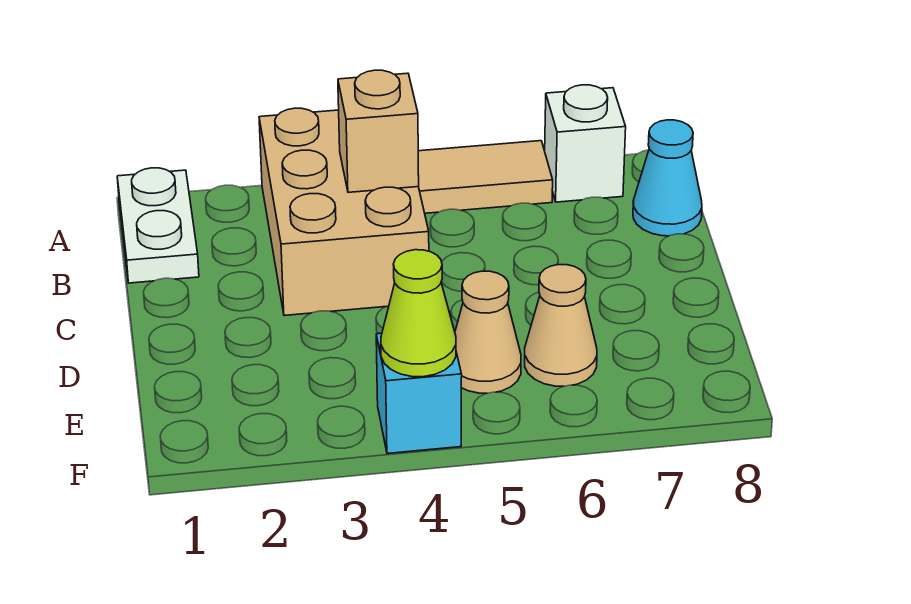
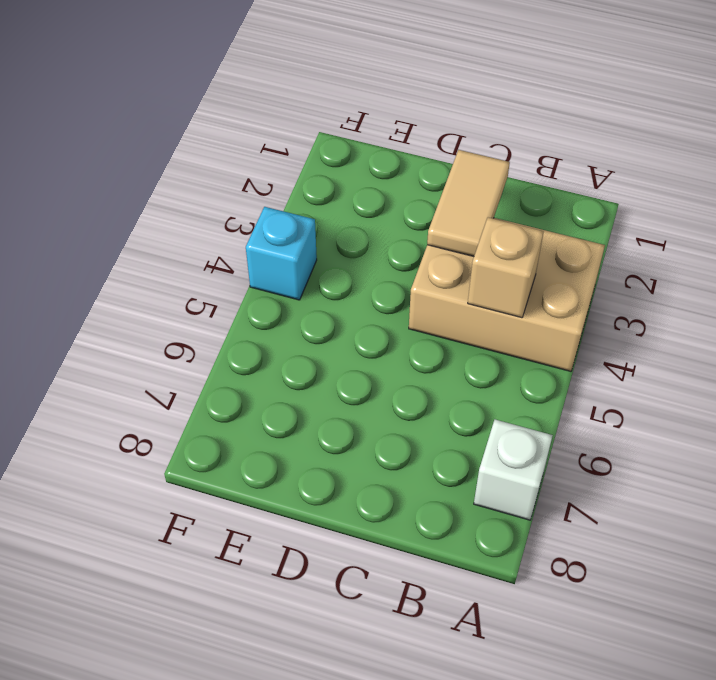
tan tile C2:C3 level 2 -> tan tile A5:A6 level 1
none -> white plate A1:B1 level 1
none -> cyan cone B8 level 1

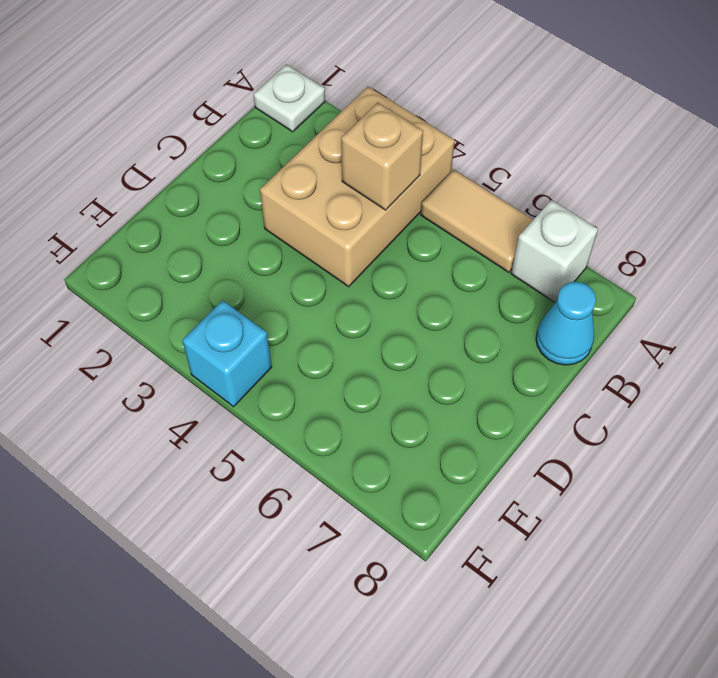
white plate A1 level 1 -> white plate A1:B1 level 1
none -> tan cone E5 level 1
none -> tan cone E6 level 1

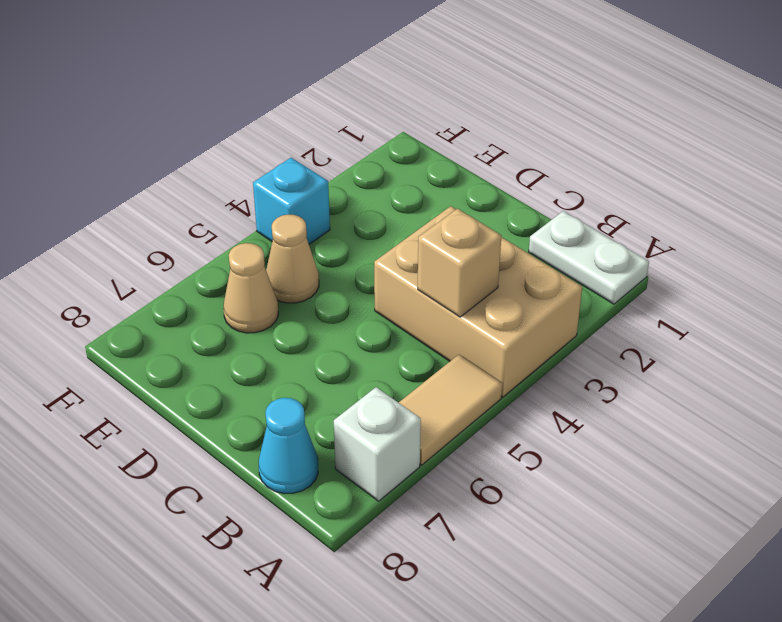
none -> lime cone F4 level 2

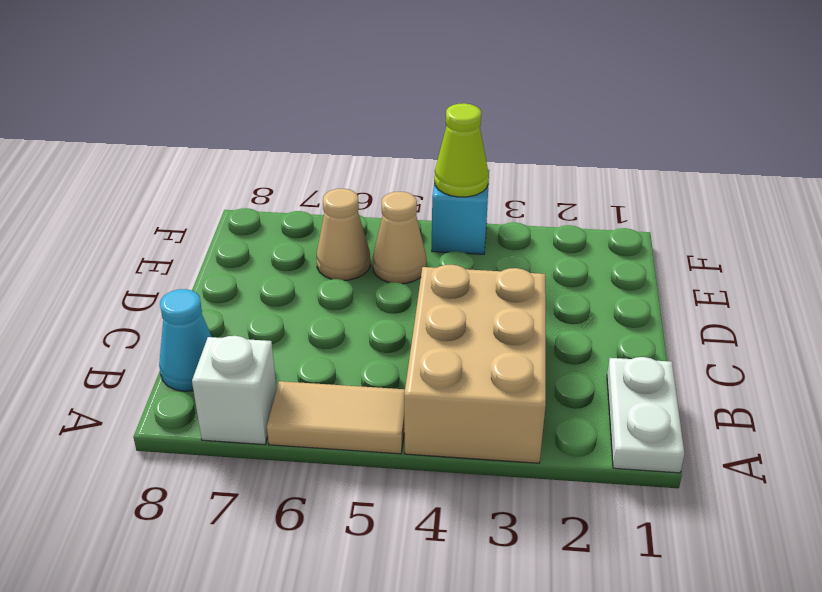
none -> tan brick B4 level 2

